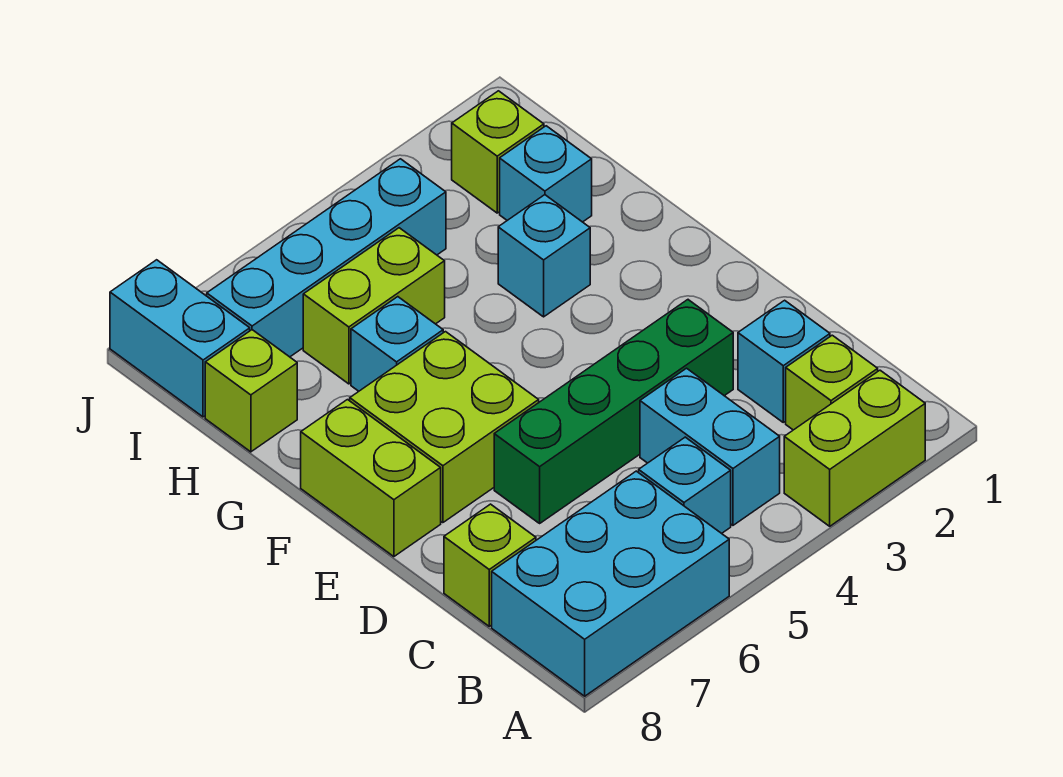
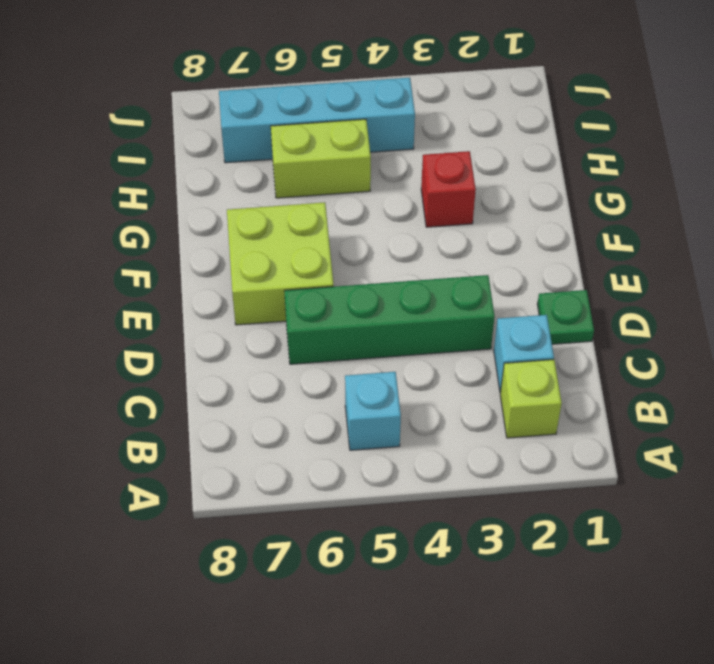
green plate D1 level 1 -> none
red brick G3 level 1 -> cyan brick G3 level 1
none -> lime brick A2:A3 level 1
none -> cyan brick A6:B8 level 1
none -> cyan brick B4:C4 level 1

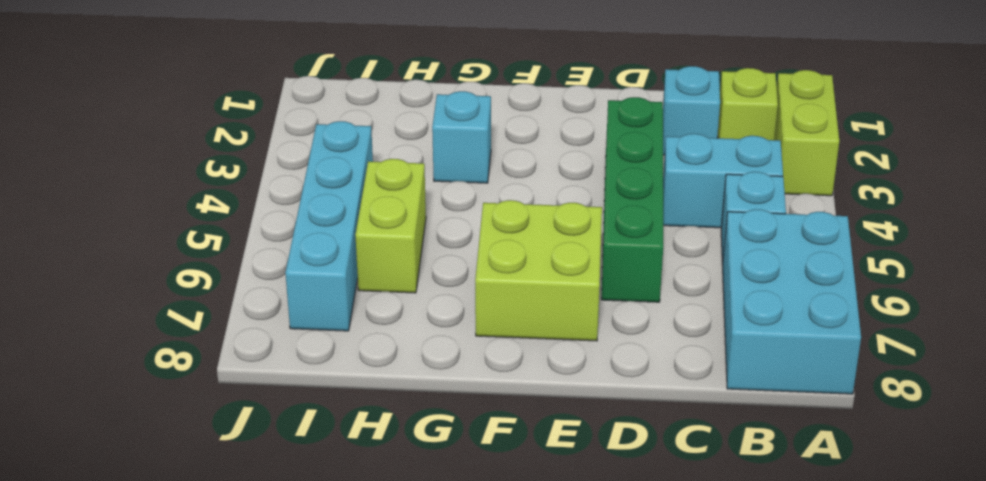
none -> lime brick C8 level 1
none -> lime brick E8:F8 level 1
none -> cyan brick G6 level 1

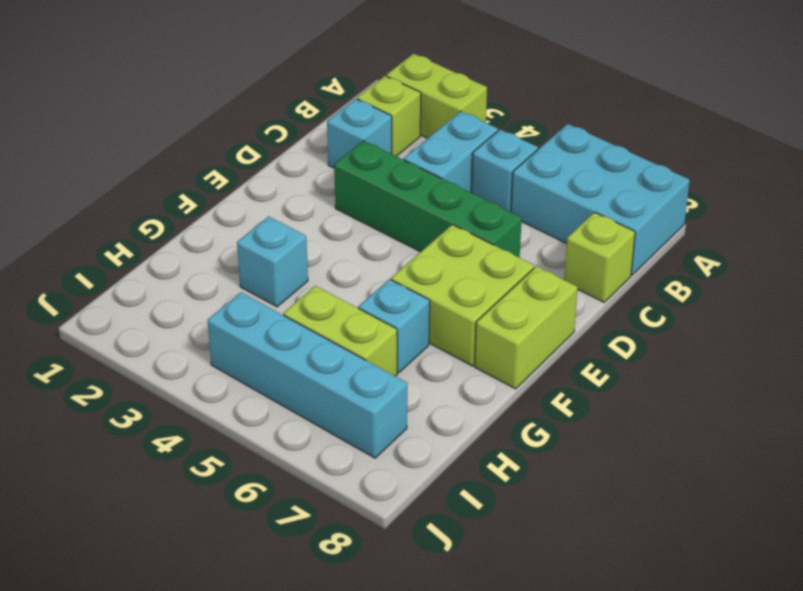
none -> cyan brick H2 level 1
none -> lime brick H8 level 1
none -> lime brick I2 level 1

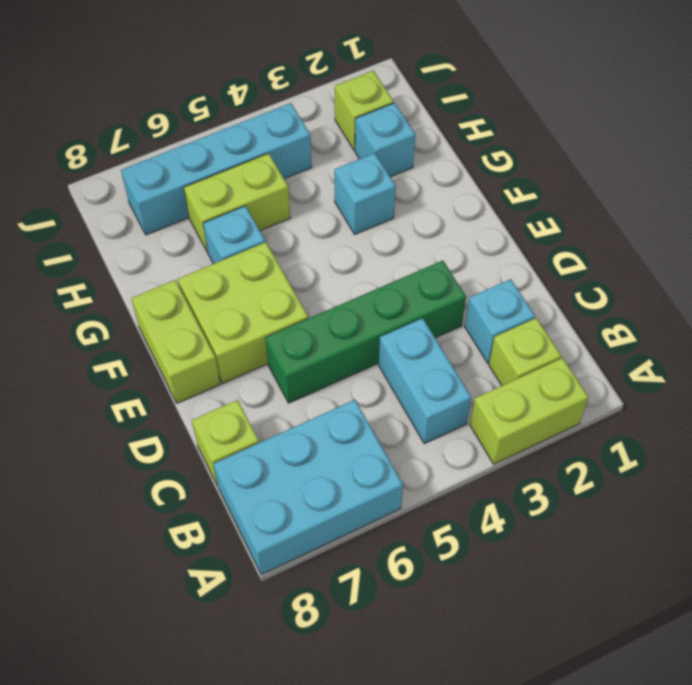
none -> cyan brick B5 level 1
none -> lime brick H8 level 1
none -> cyan brick I8:J8 level 1

